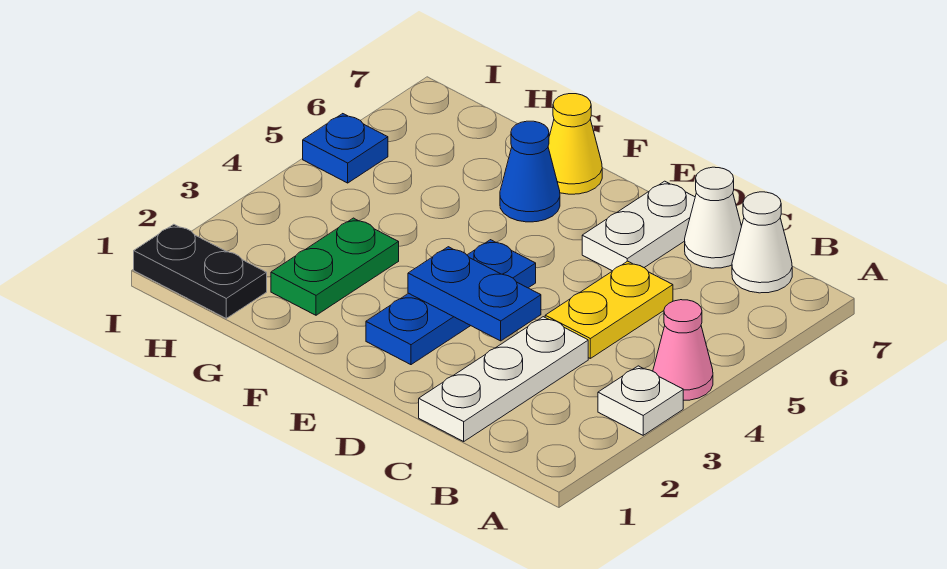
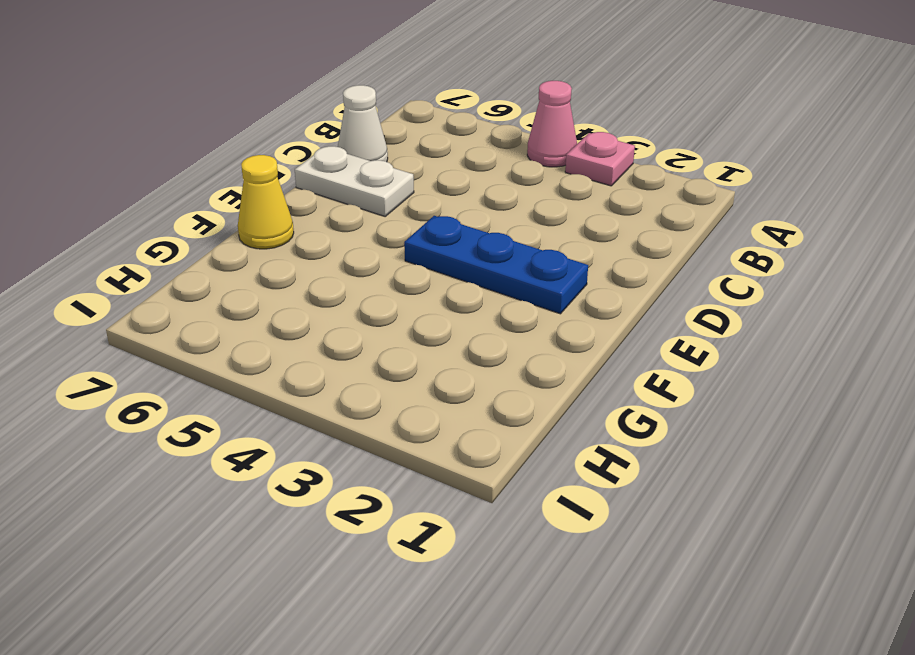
pink plate A3 level 1 -> white plate A3 level 1
none -> white cone B7 level 1
none -> white plate C1:C3 level 1
none -> yellow plate C4:C5 level 1

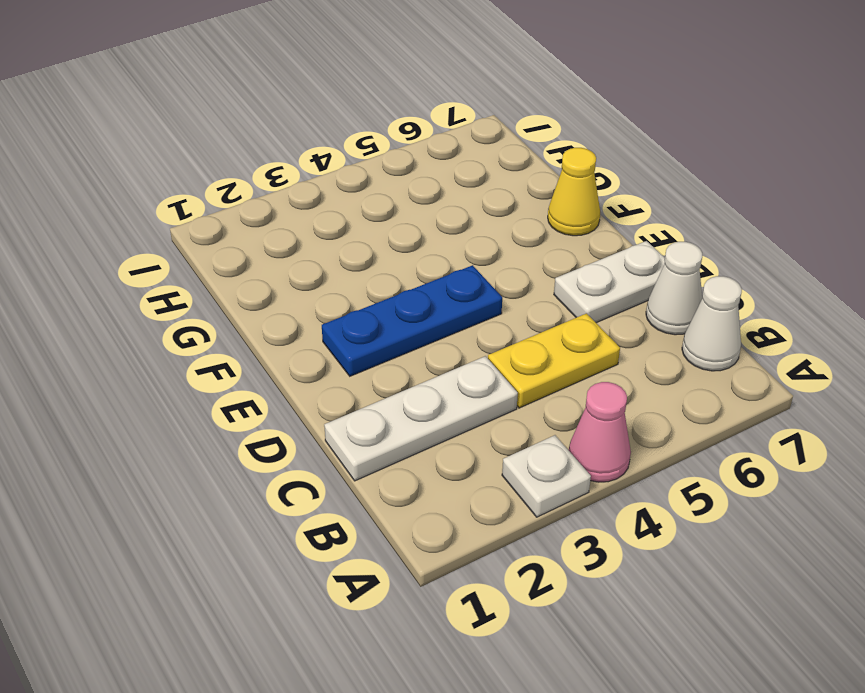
none -> blue cone F6 level 1
none -> green plate G2:G3 level 1
none -> black plate H1:I1 level 1

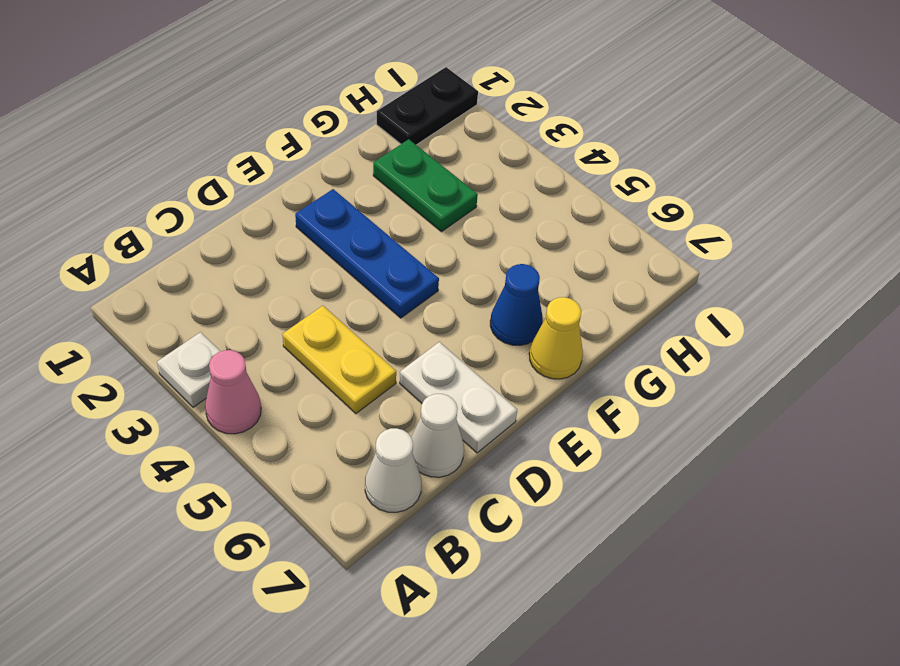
none -> white plate C1:C3 level 1
none -> blue plate I5 level 1
none -> blue plate D3:E3 level 2

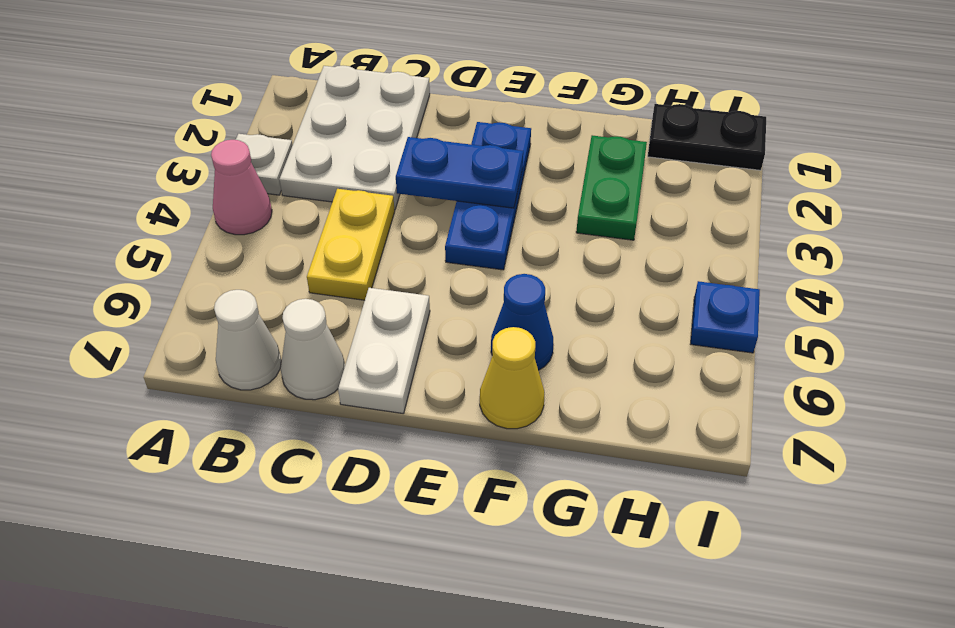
white plate B1:C3 level 1 -> white plate C1:C3 level 1

